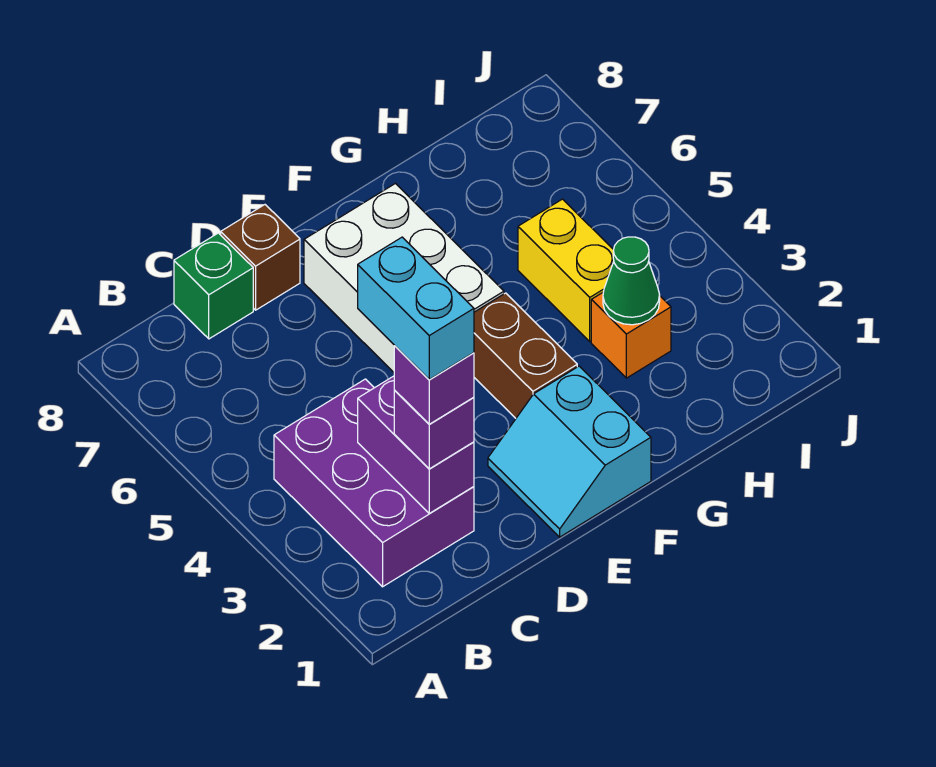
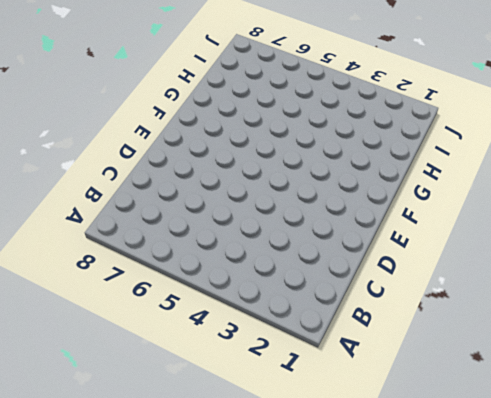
none -> purple brick B2:C4 level 1
none -> green brick C8 level 1
none -> brown brick D8 level 1

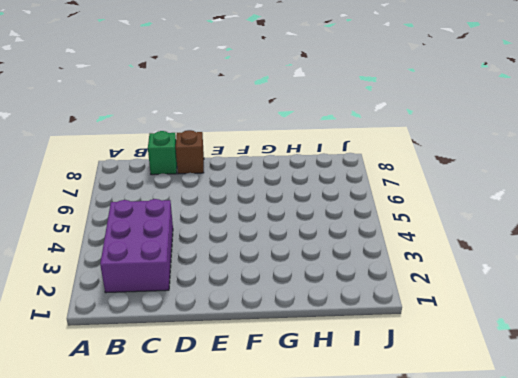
none -> cyan slope E1:F2 level 1 top F
none -> white brick E5:F7 level 1
none -> brown brick F3:F4 level 1

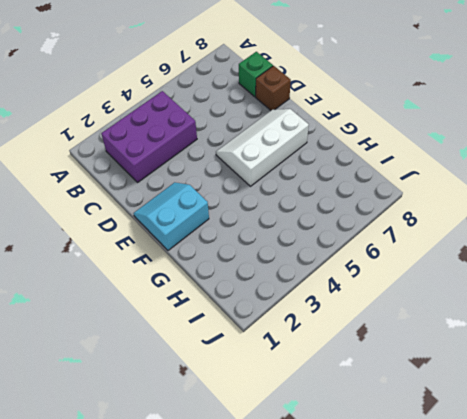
white slope E5:F7 level 1 top F -> white brick E5:F7 level 1
none -> brown brick F3:F4 level 1
none -> orange brick H3 level 1
none -> yellow brick H4:H5 level 1

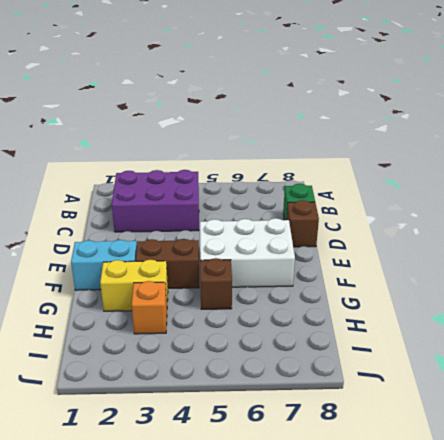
yellow brick G2:G3 level 1 -> yellow brick H4:H5 level 1
brown brick G5 level 1 -> none
none -> purple brick C2:C3 level 2
none -> green cone H3 level 2
none -> purple brick C2 level 3

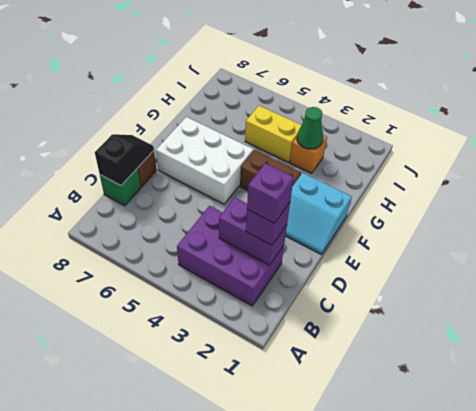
black slope C8:D8 level 2 top C -> none
none -> cyan brick C2:C3 level 5

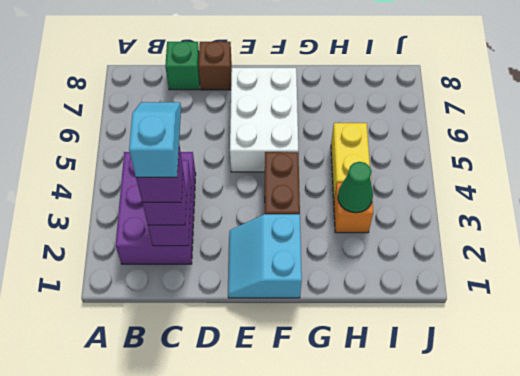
cyan slope C2:C3 level 5 top 2 -> cyan brick C2:C3 level 5

